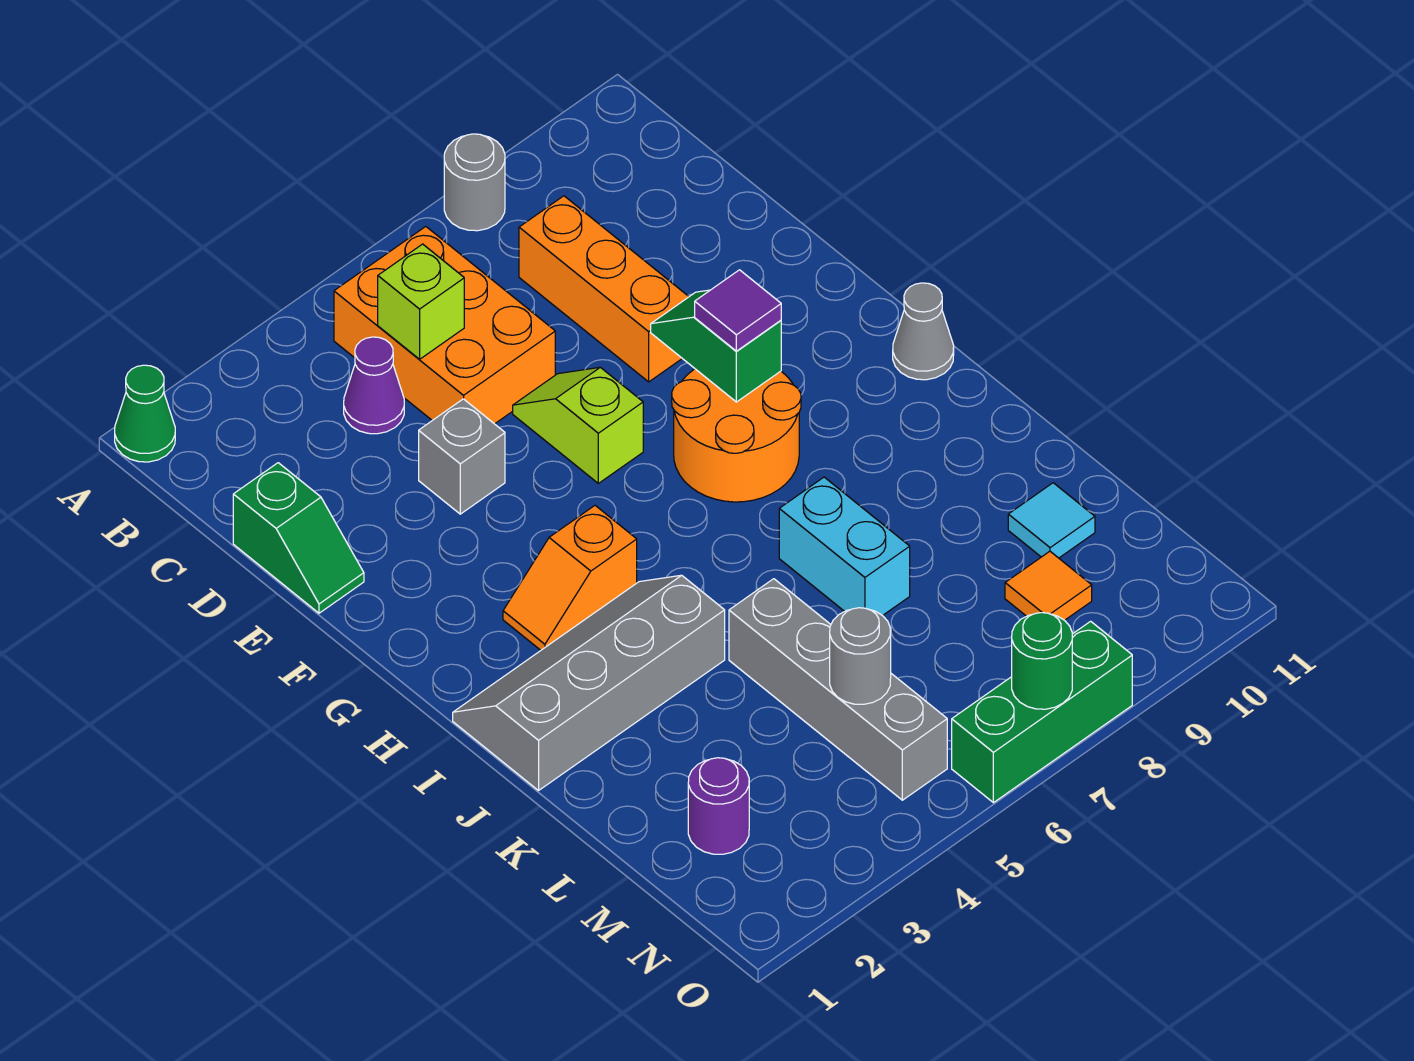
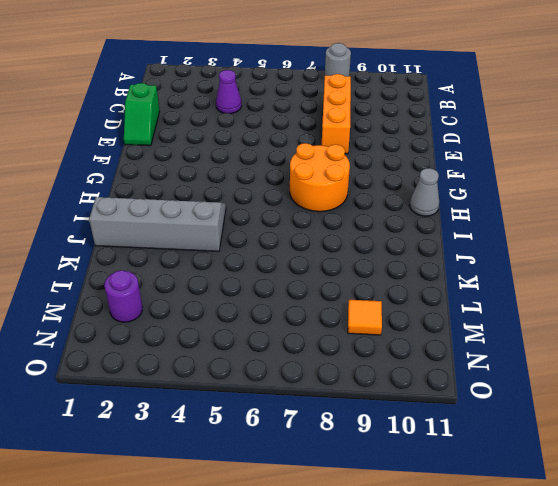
none -> green cone A1 level 1
none -> orange brick B5:D6 level 1
none -> grey brick E4 level 1

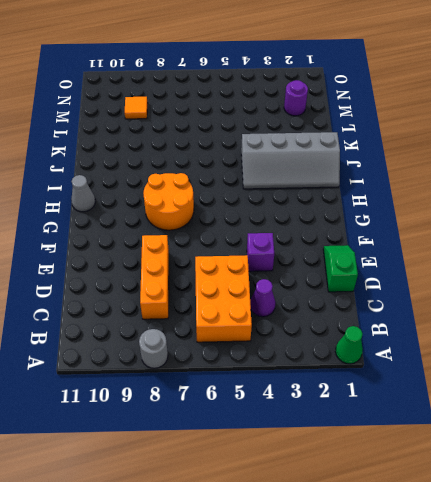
purple brick E4 level 1 -> grey brick E4 level 1
none -> lime slope E6:F6 level 1 top F
none -> orange slope H3:H4 level 1 top 4
none -> cyan brick J7:K7 level 1

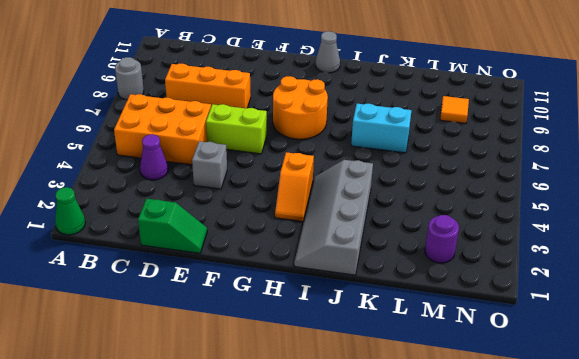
lime brick E6:F6 level 1 -> lime slope E6:F6 level 1 top F
none -> grey brick K5:N5 level 1
none -> cyan tile L10 level 1
none -> green brick O6:O8 level 1

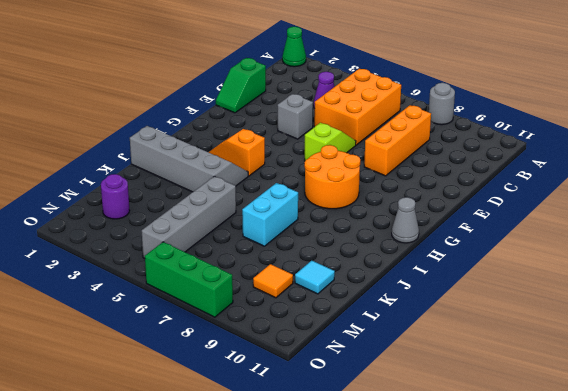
none -> lime brick C5 level 2
none -> green slope F8:G8 level 2 top G
none -> grey round brick M5 level 2

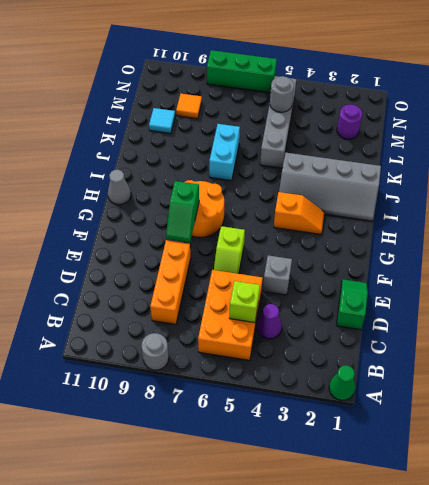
none -> green round brick O7 level 2
none -> purple tile G8 level 3

